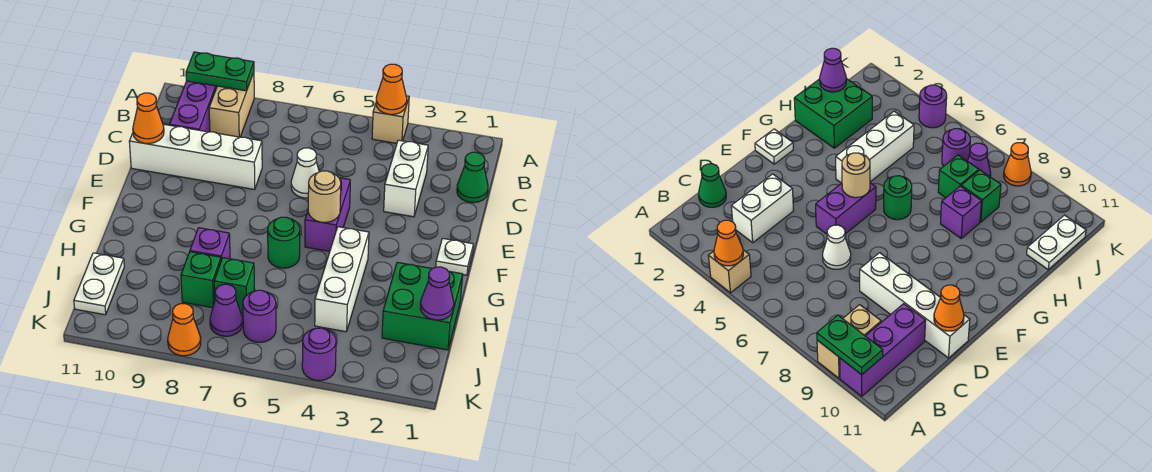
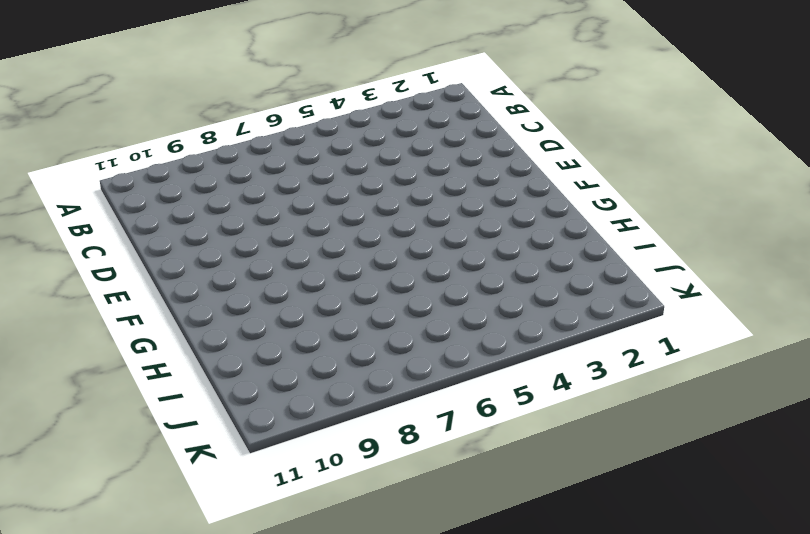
none -> tan brick A4 level 1
none -> tan brick A9:B9 level 1
none -> purple brick A10:C10 level 1

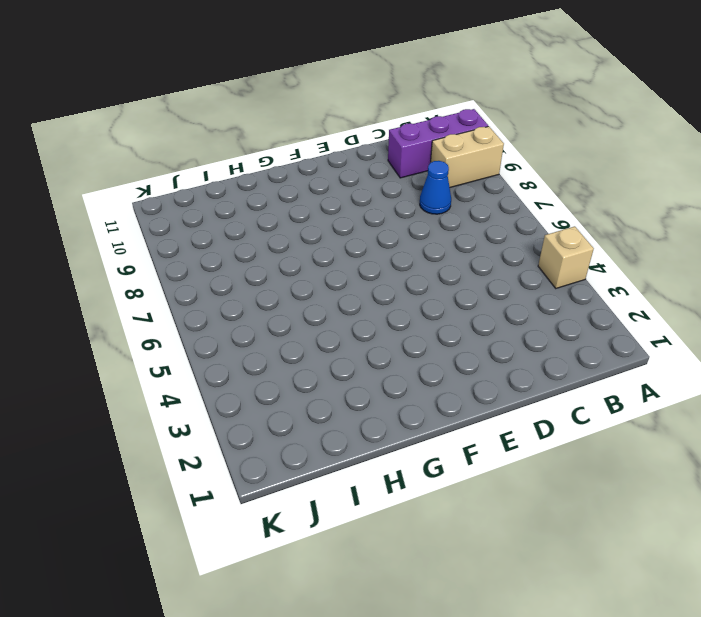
blue cone C8 level 1 -> none
none -> green cone C1 level 1
none -> white brick C3:D3 level 1
none -> white cone D6 level 1

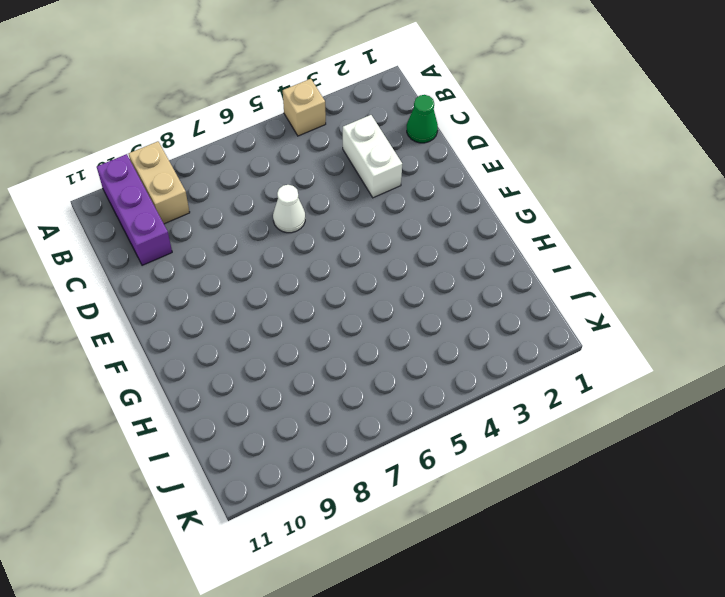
none -> white brick D8:D11 level 1
none -> purple brick E5:F5 level 1
none -> white plate F1 level 1

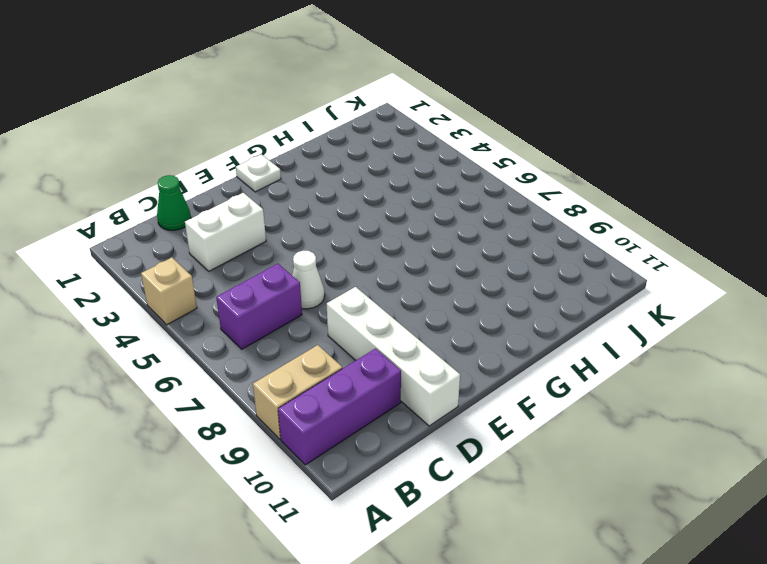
purple brick B6:C6 level 1 -> purple brick E5:F5 level 1
none -> white brick G4:I4 level 1
none -> green round brick G6 level 1
none -> green brick H1:I2 level 1

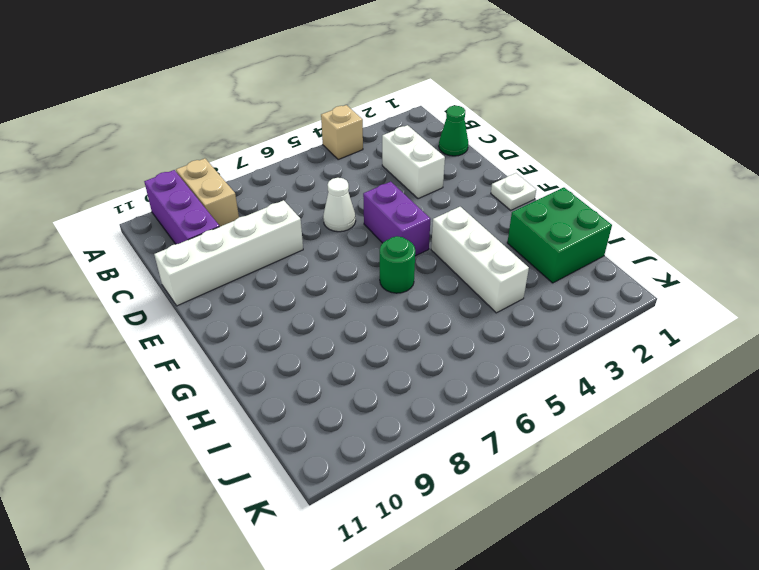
none -> purple brick H8 level 1
none -> green brick I7 level 1
none -> green brick I8 level 1

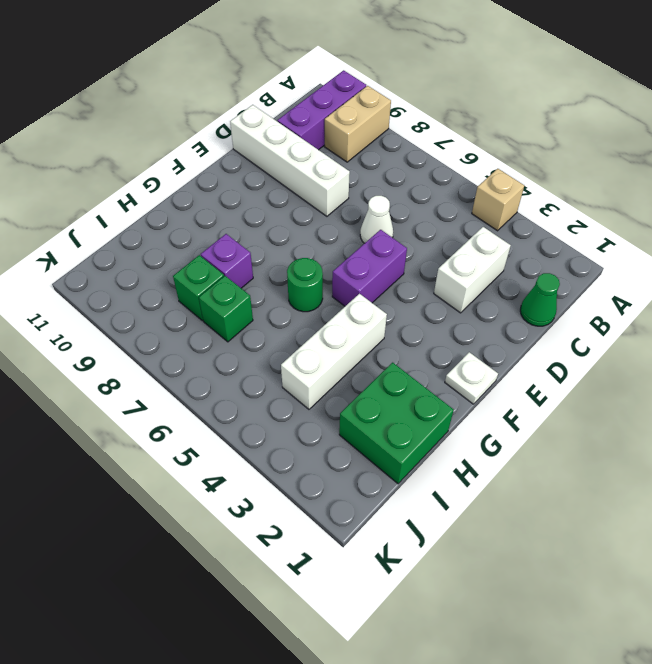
none -> white plate I11:J11 level 1
none -> purple round brick J6 level 1
none -> purple cone J7 level 1

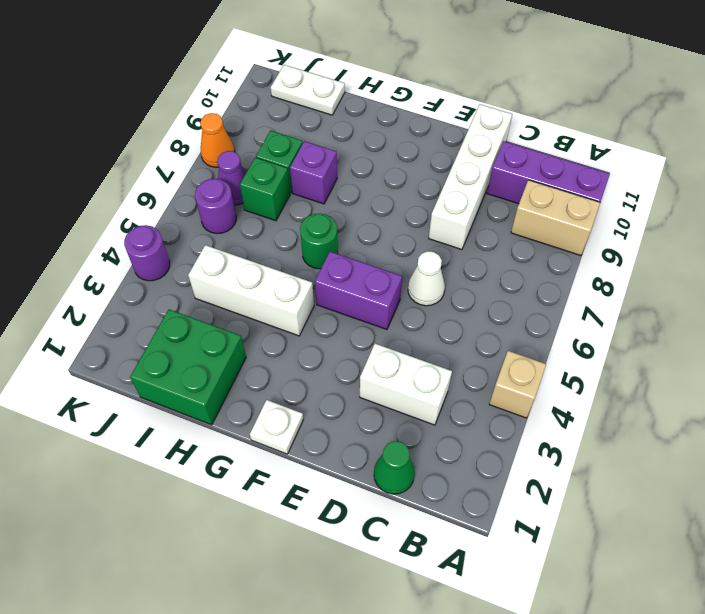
none -> orange cone A4 level 2
none -> green plate A9:A10 level 2
none -> orange cone D11 level 2

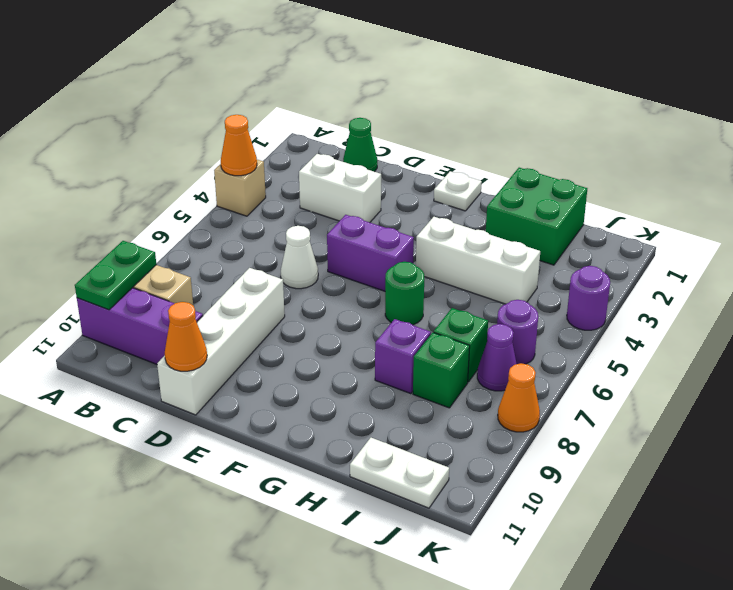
none -> tan round brick F5 level 2
none -> purple cone I1 level 2

